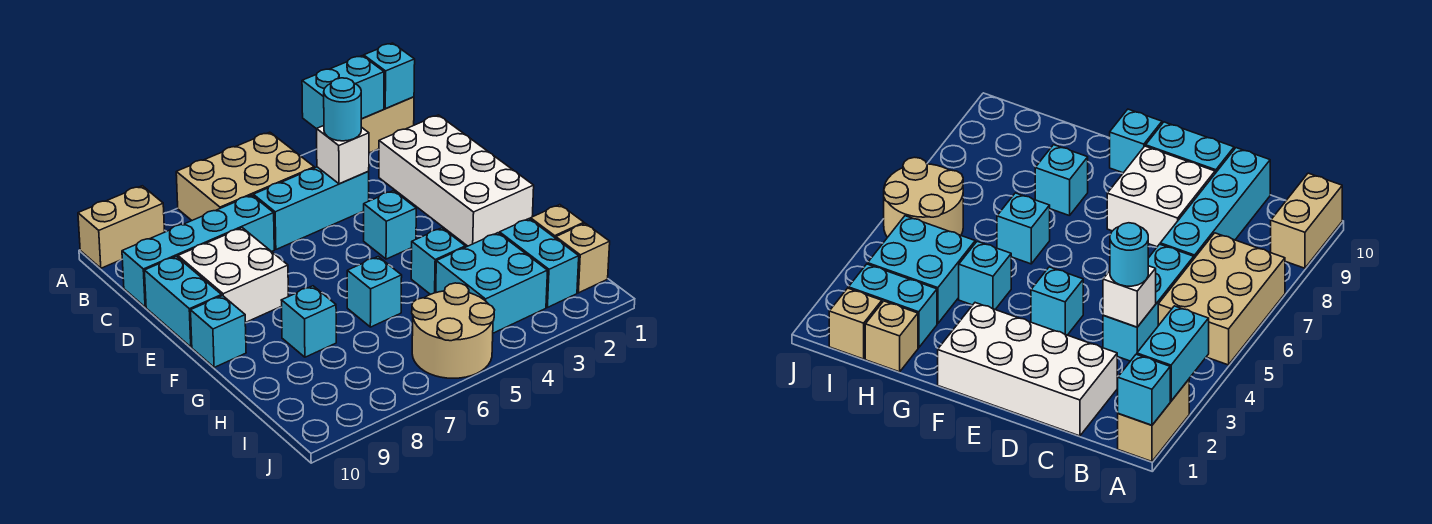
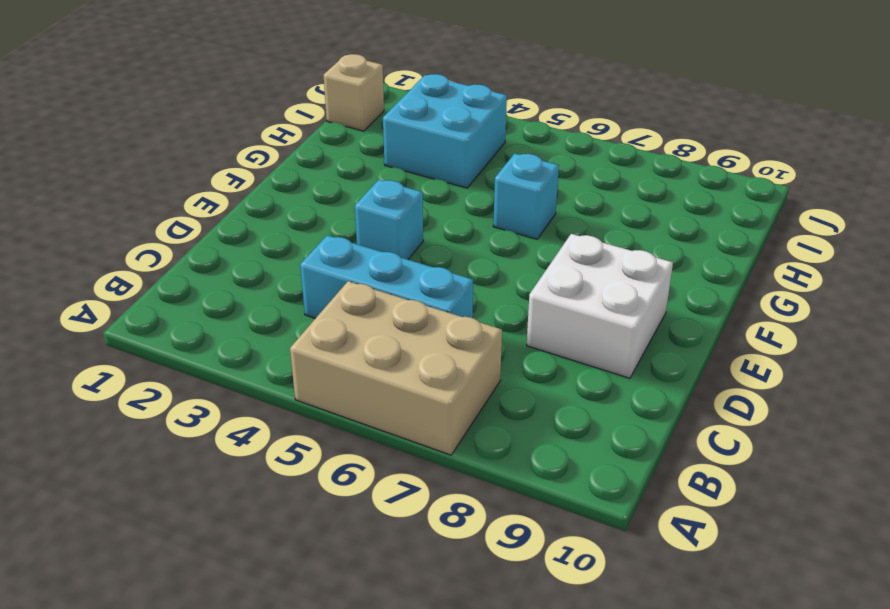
none -> tan brick A1:A2 level 1
none -> tan brick A9:A10 level 1
none -> white brick C1:F2 level 1

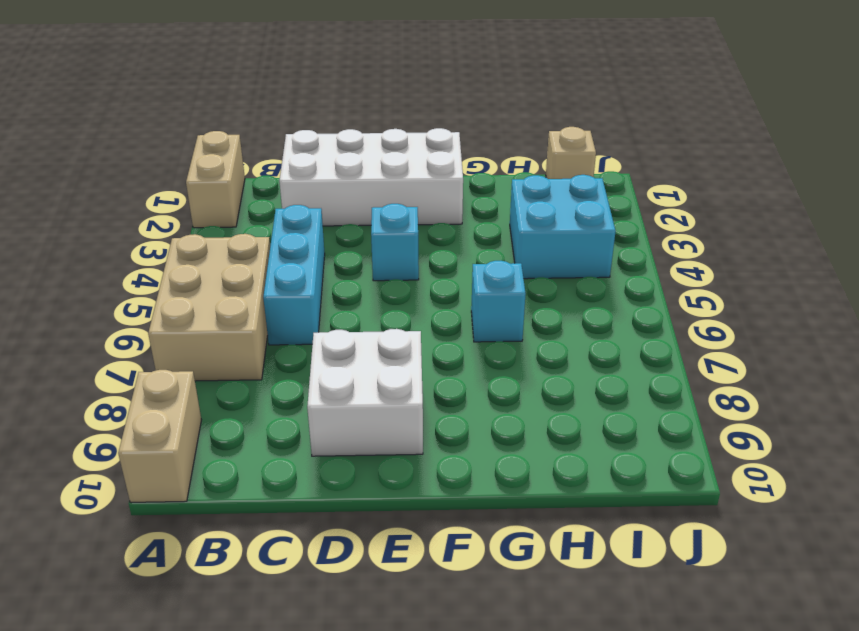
none -> cyan brick C7:C10 level 1
none -> cyan brick D10:E10 level 1
none -> cyan brick F10 level 1

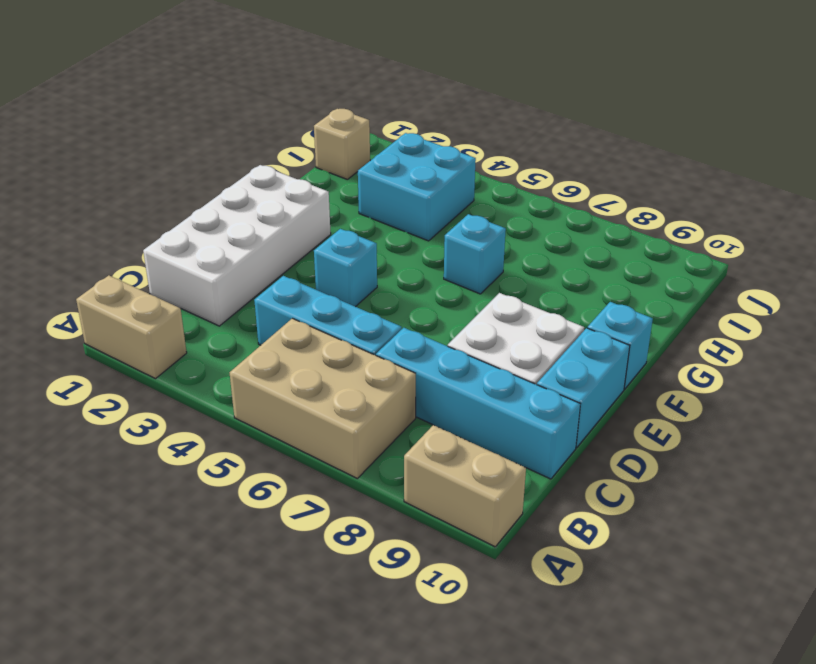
none -> cyan brick G4 level 1
none -> cyan brick G8 level 1
none -> tan brick H1 level 1

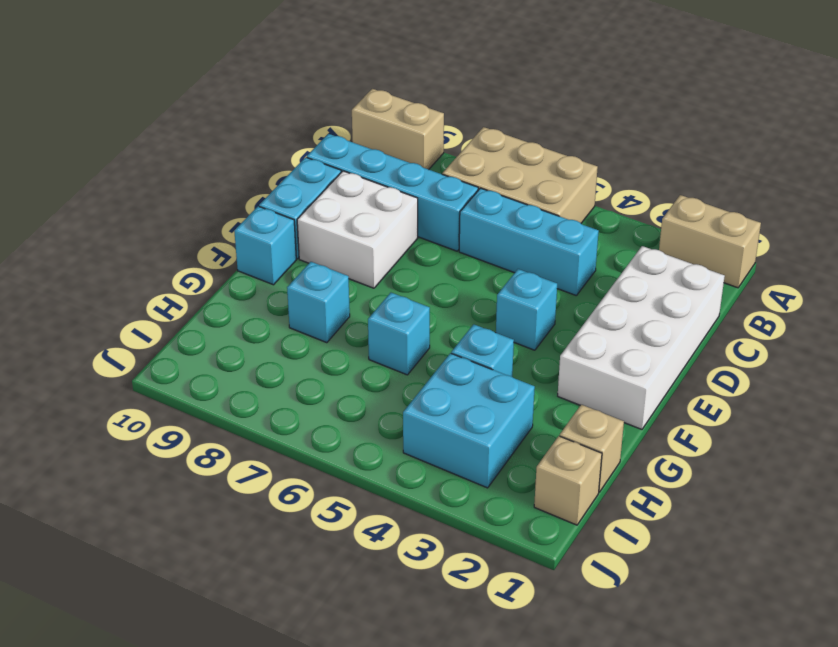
none -> cyan brick H2:I2 level 1
none -> tan round brick I5:J6 level 1
none -> cyan brick A1 level 2

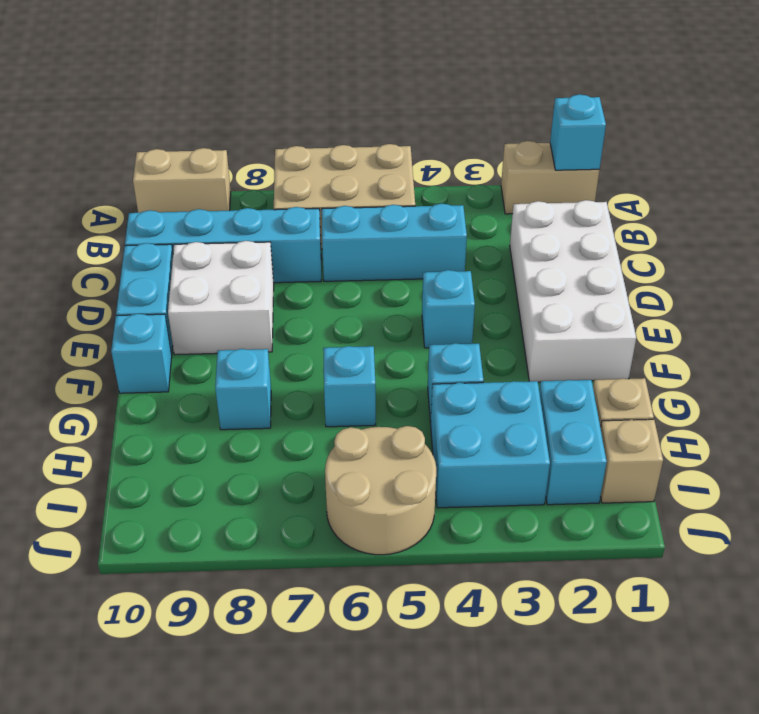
none -> cyan brick A2:A3 level 2
none -> white brick C4 level 2
none -> cyan round brick C4 level 3

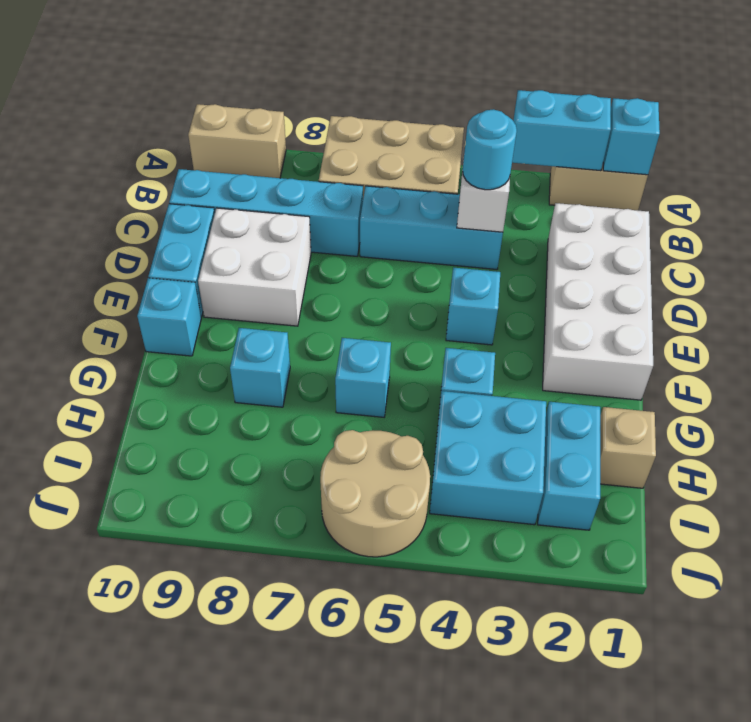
none -> tan brick I1 level 1

